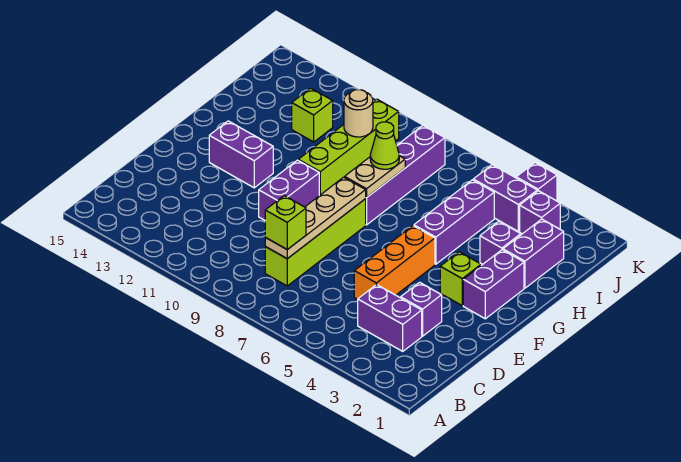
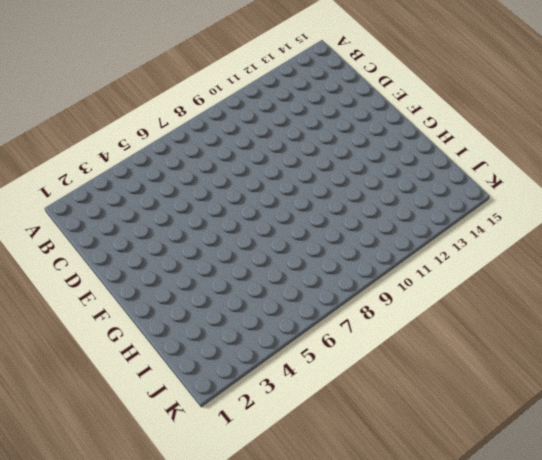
none -> purple brick C3:C4 level 1
none -> lime brick C8:F8 level 1
none -> purple brick D3 level 1

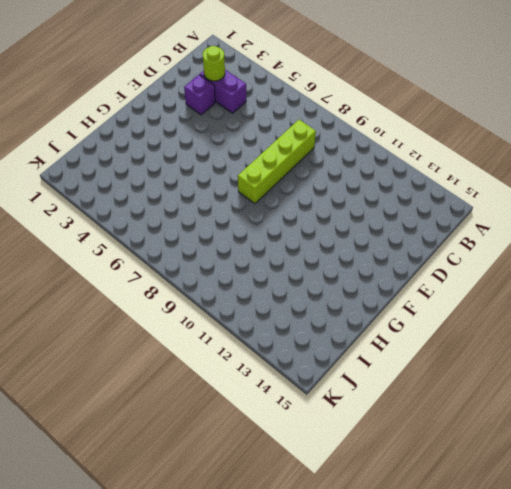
lime round brick C3 level 2 -> none
none -> orange brick D5:F5 level 1
none -> purple brick E10:F10 level 1
none -> purple brick F2:G2 level 1

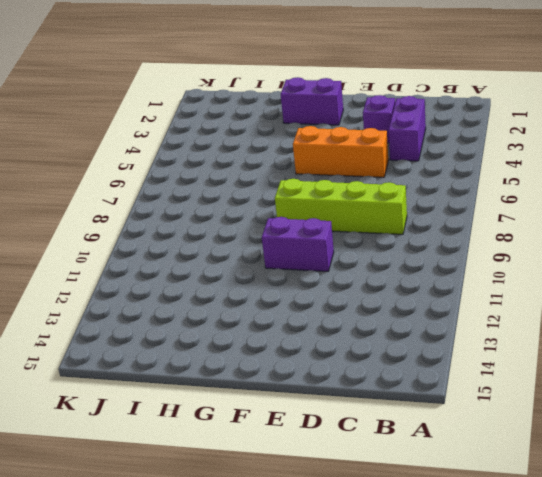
none -> lime brick F3 level 1
none -> purple brick F12:F13 level 1
none -> purple brick G5:I5 level 1

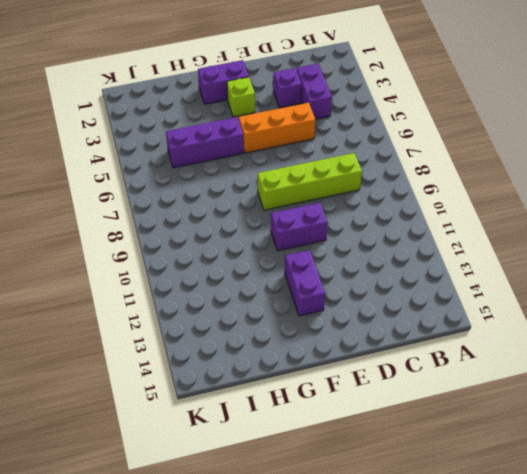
none -> purple brick G8:J8 level 1
none -> lime brick G10:J10 level 1
none -> purple brick H2:I2 level 1

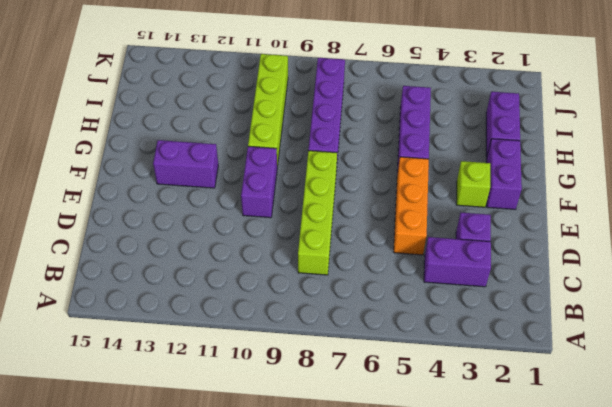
none -> purple brick H3 level 1
none -> lime brick I12 level 1
none -> purple brick J3 level 1

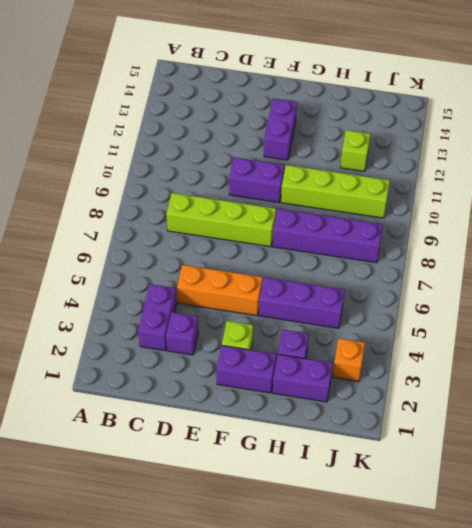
orange brick J3 level 1 -> purple brick J3 level 1
none -> purple brick J4:J5 level 1
none -> purple brick K4 level 1
none -> tan plate C8:F8 level 2

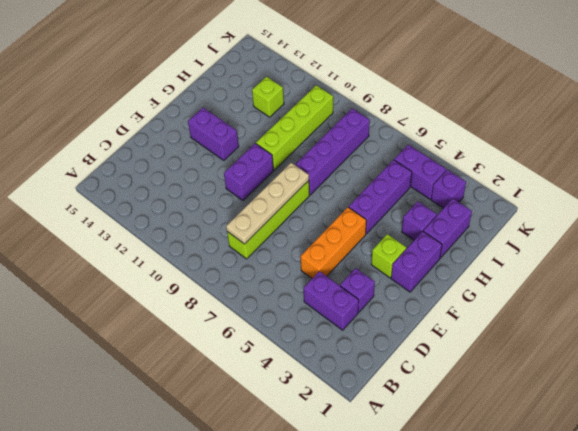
none -> purple brick K4 level 1
none -> tan plate G8:H8 level 2
none -> tan round brick I10 level 2

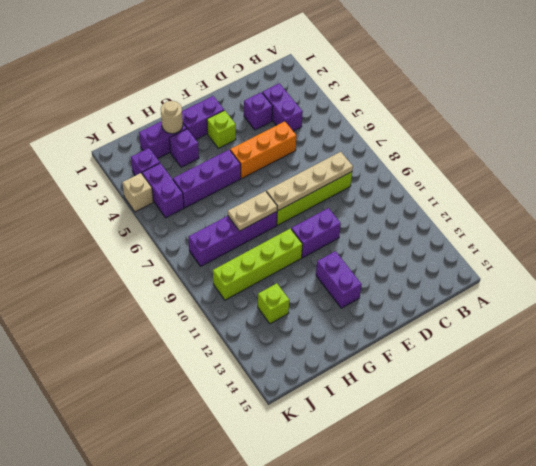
tan round brick H2 level 2 -> tan round brick I10 level 2
tan brick K4 level 1 -> purple brick K4 level 1
none -> lime brick C8 level 3
none -> lime cone H8 level 3

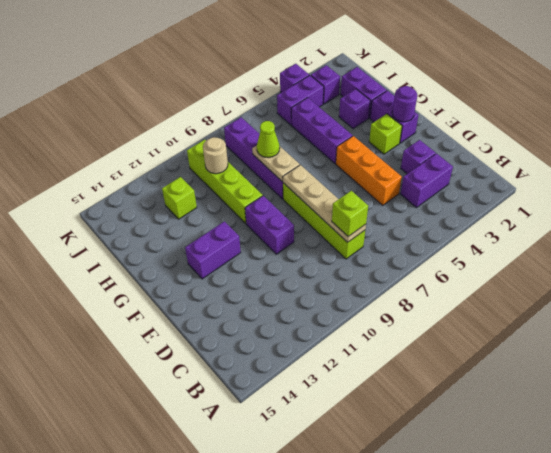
purple round brick F2 level 2 -> none

